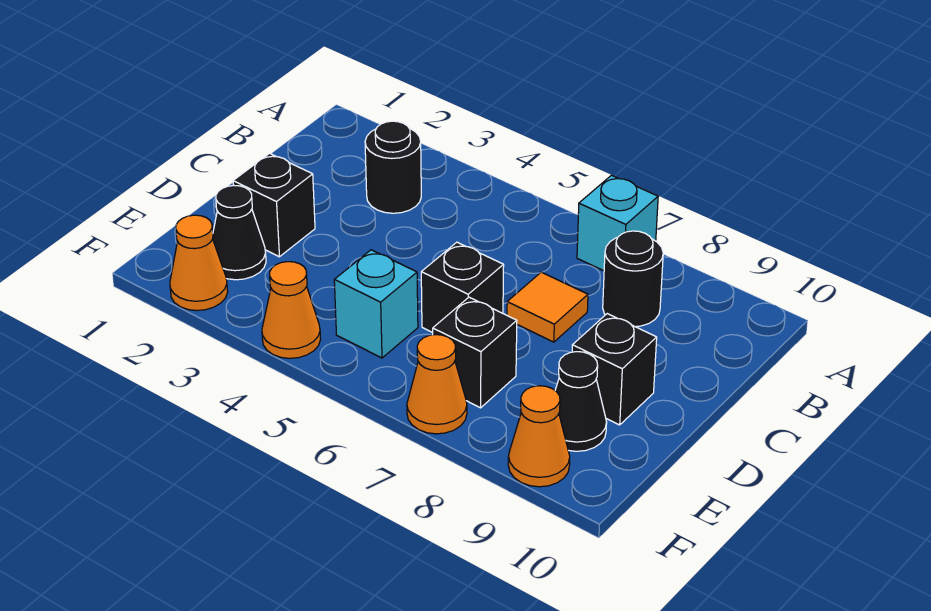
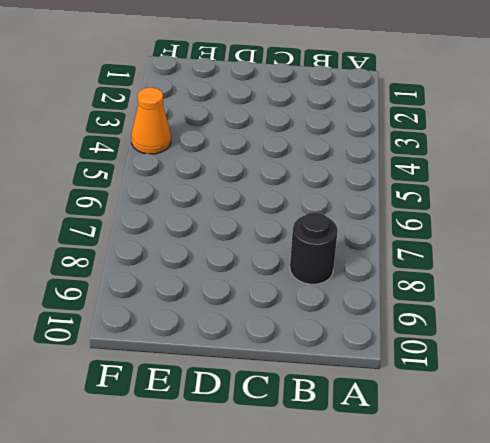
none -> cyan brick A7 level 1
none -> black round brick B3 level 1
none -> orange tile C7 level 1

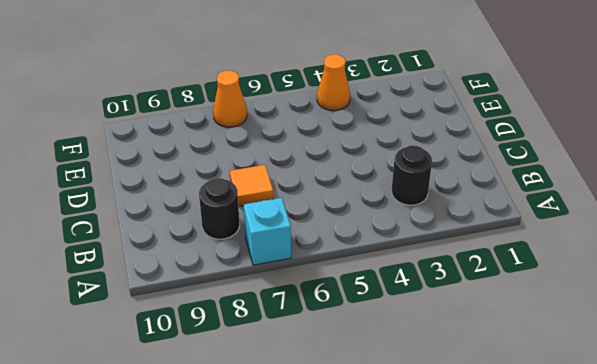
none -> black brick D2 level 1
none -> black brick D6 level 1
none -> black brick D9 level 1

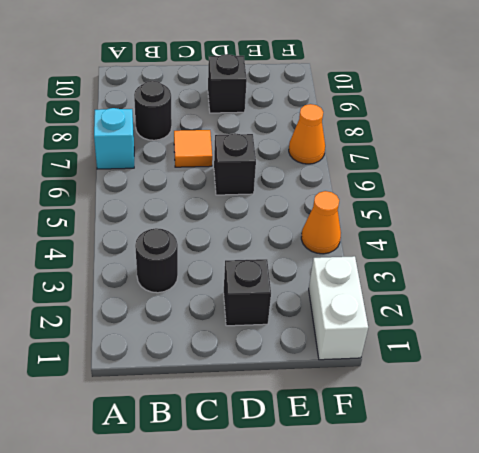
white brick F1:F2 level 1 -> orange cone F2 level 1
none -> black cone E2 level 1
none -> cyan brick E5 level 1
none -> black brick E7 level 1

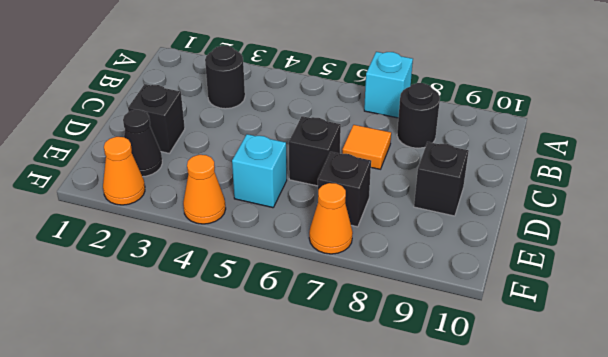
none -> black cone E9 level 1
none -> orange cone F9 level 1

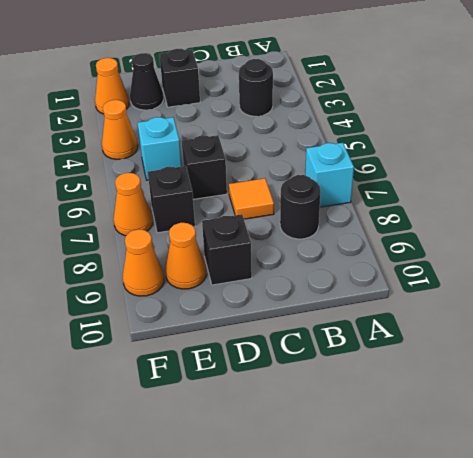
orange cone E9 level 1 -> black cone E9 level 1

